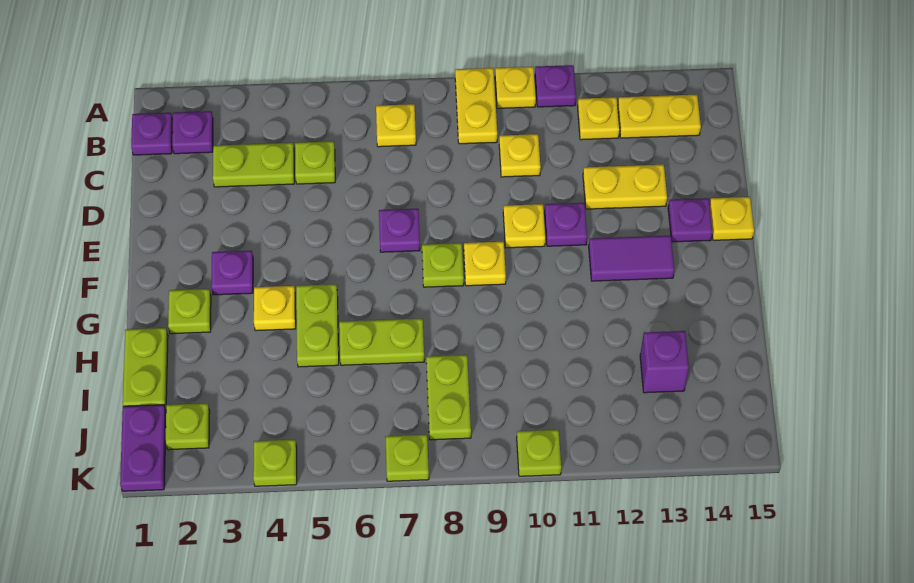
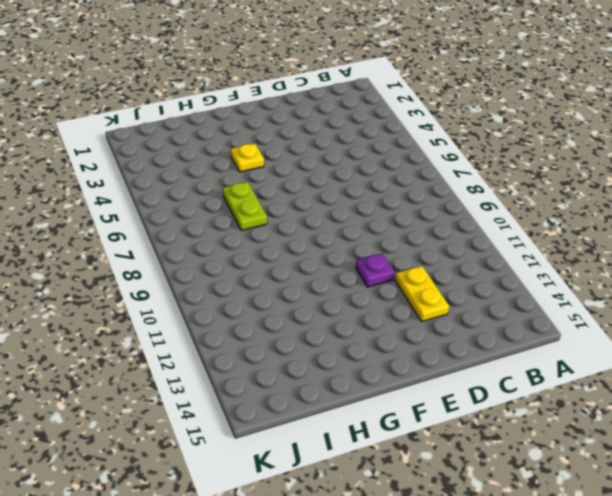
none -> yellow plate A9:B9 level 1
none -> yellow plate A10 level 1
none -> purple plate A11 level 1
none -> purple plate B1 level 1

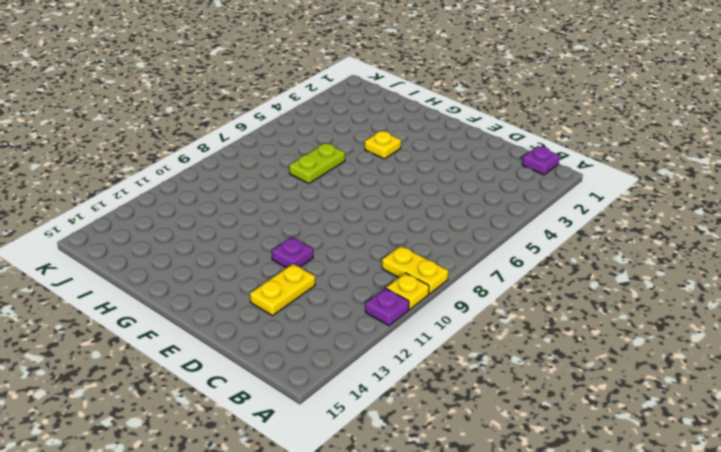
none -> purple plate B2 level 1
none -> yellow plate B7 level 1
none -> yellow plate B12 level 1
none -> yellow plate B13:B14 level 1

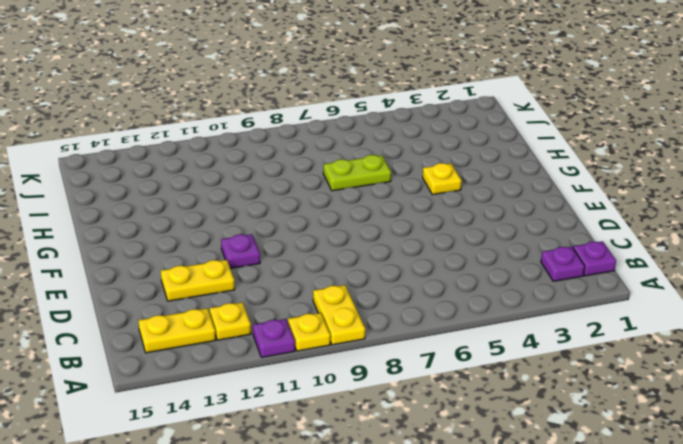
none -> yellow plate B7 level 1
none -> lime plate C3:C4 level 1
none -> lime plate C5 level 1
none -> yellow plate C10 level 1

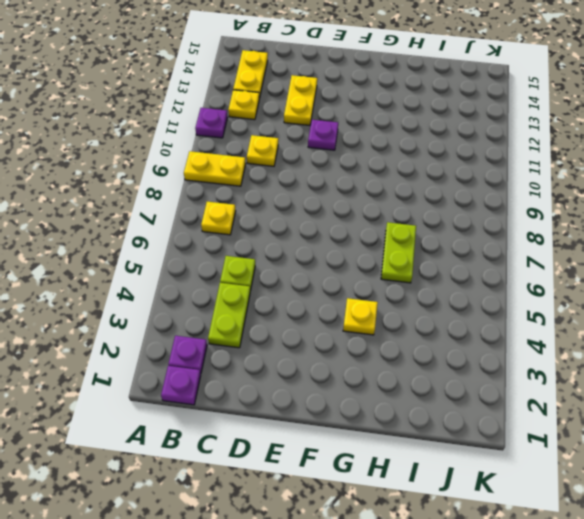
none -> yellow plate A10 level 1
none -> purple plate E7 level 1
none -> yellow plate E10 level 1
none -> purple plate E14 level 1

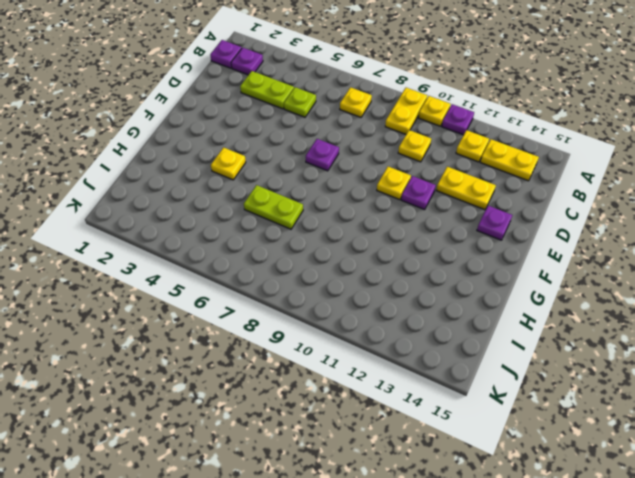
none -> yellow plate E15 level 1
none -> purple plate F3 level 1
none -> lime plate F8 level 1
none -> yellow plate F9 level 1

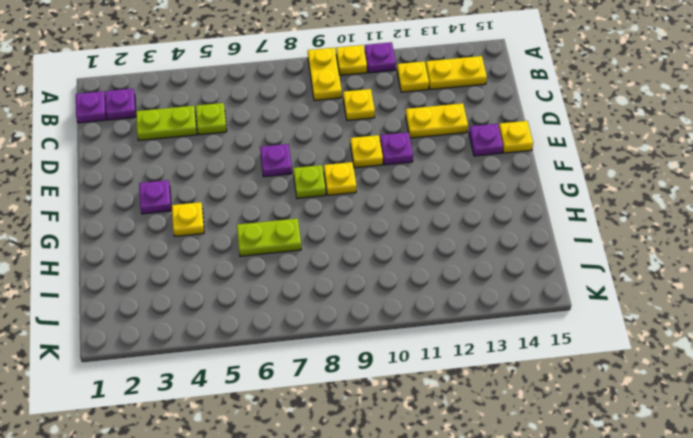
none -> yellow plate B7 level 1
none -> purple tile F12:F13 level 1
none -> lime plate G2 level 1
none -> lime plate G5:H5 level 1

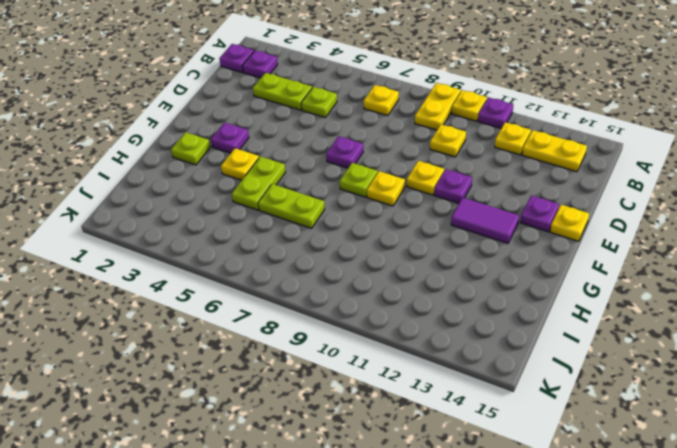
none -> yellow plate D12:D13 level 1
none -> lime plate H1:I1 level 1
none -> lime plate I8:J8 level 1
none -> purple brick I13 level 1

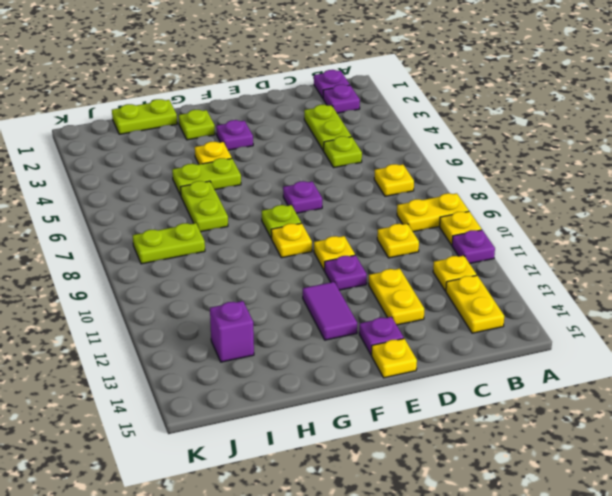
none -> purple plate J1:K1 level 1
none -> lime plate J2 level 1
none -> lime plate K4 level 1
none -> lime plate K7 level 1

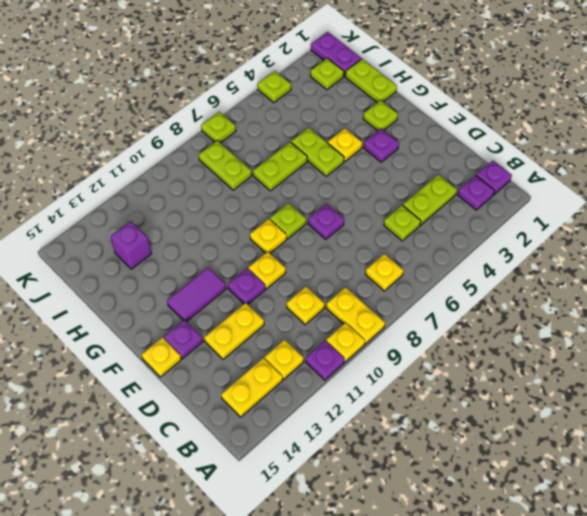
none -> lime plate K10 level 1

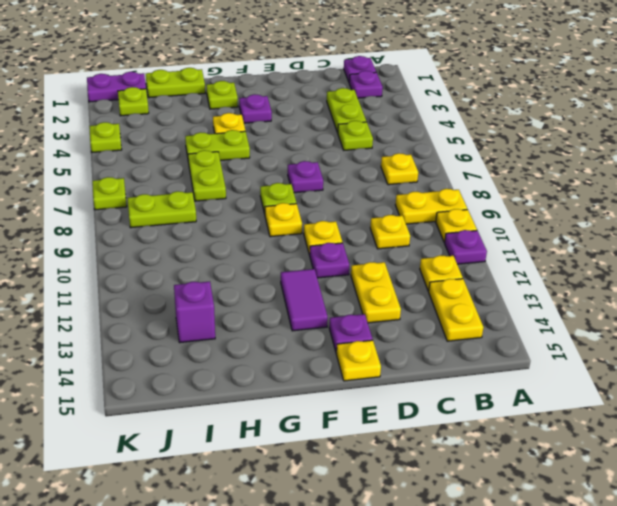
none -> lime plate K10 level 1

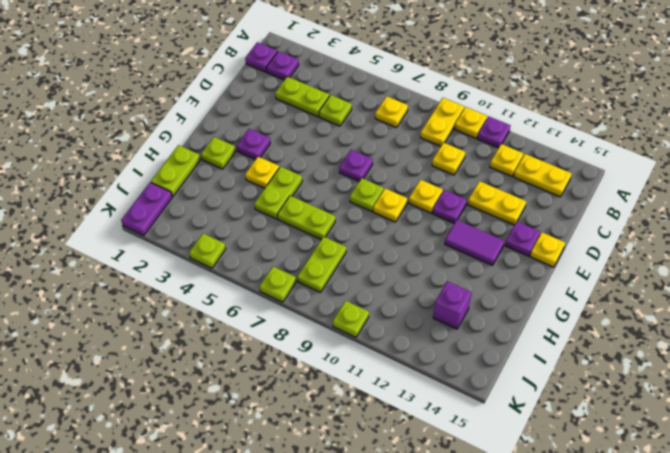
none -> lime plate J2 level 1

